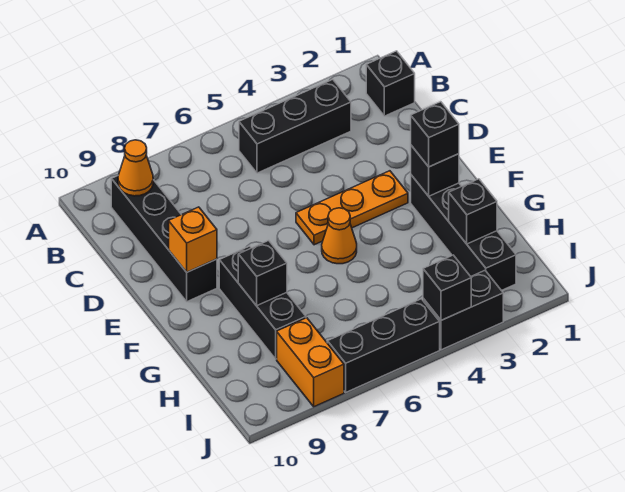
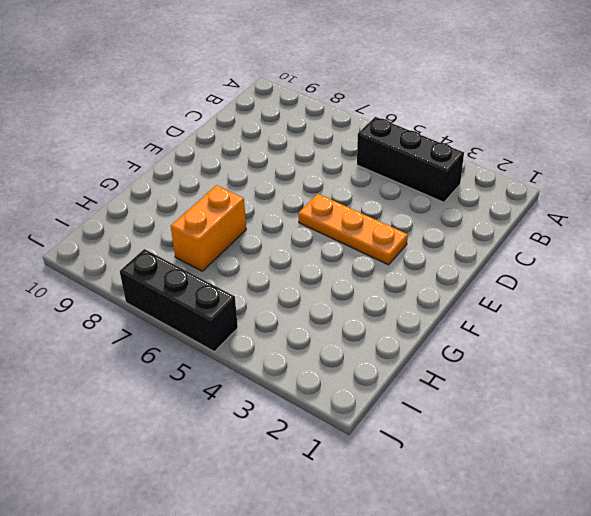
orange brick G7:H7 level 1 -> orange brick I8:J8 level 1
none -> black brick B1 level 1
none -> black brick B9:E9 level 1
none -> black brick F2:I2 level 1

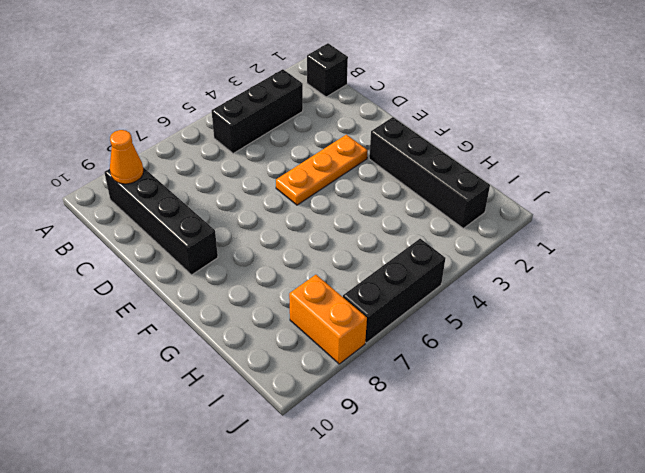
none -> orange cone F5 level 1
none -> black brick F8:H8 level 1
none -> black brick J3:J4 level 1

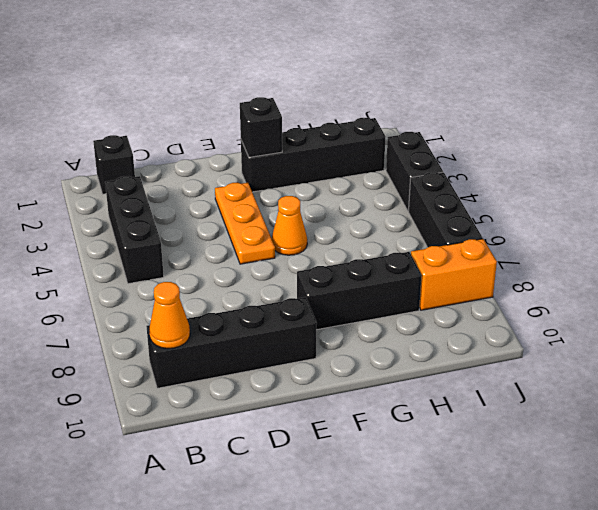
none -> orange brick E9 level 2
none -> black brick G8 level 2
none -> black brick H2 level 2

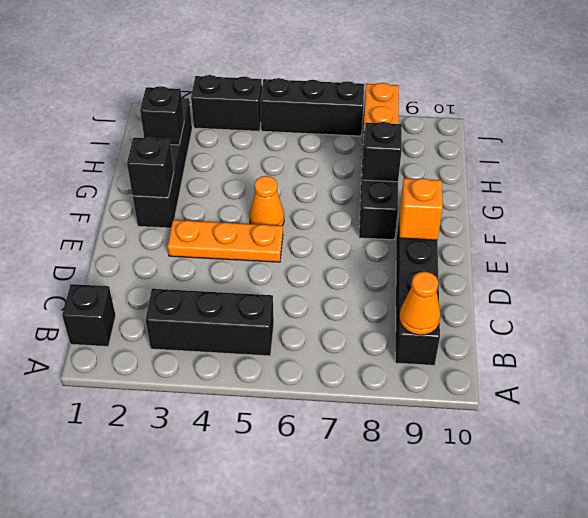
none -> black brick J4 level 2
none -> black brick F2 level 3

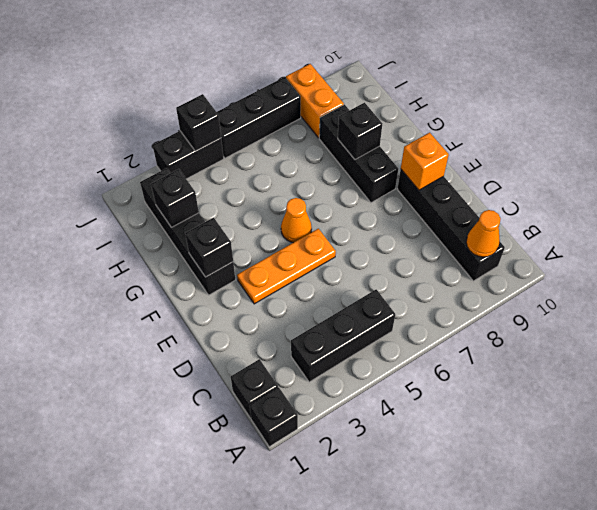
black brick A1 level 1 -> black brick F2 level 3

